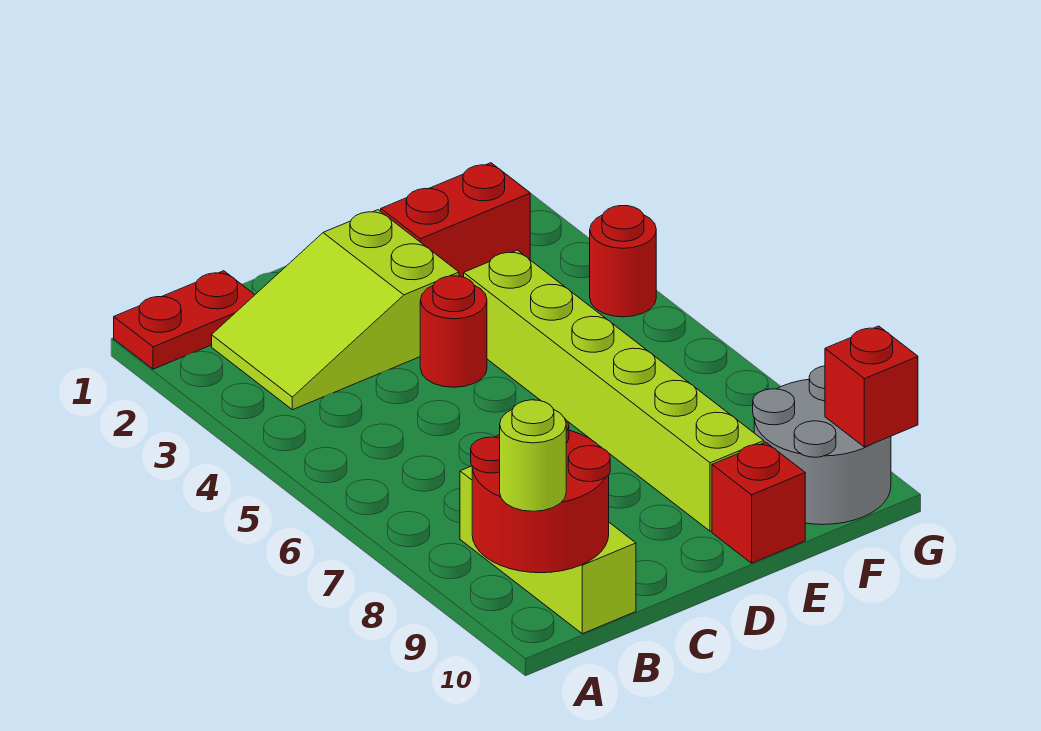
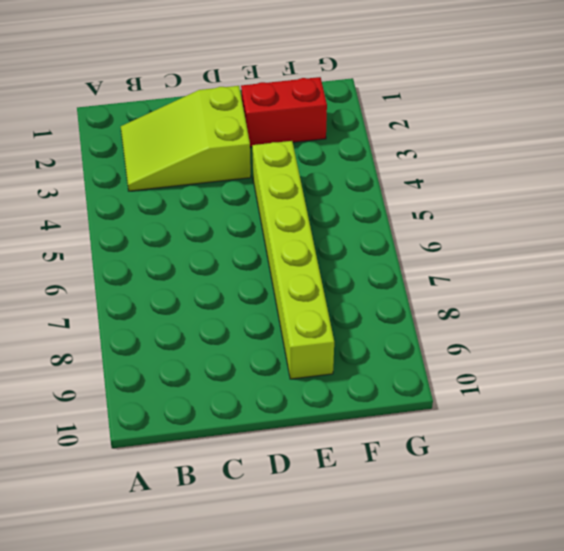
none -> red plate A1:B1 level 1
none -> lime brick B8:B10 level 1
none -> red round brick D4 level 1

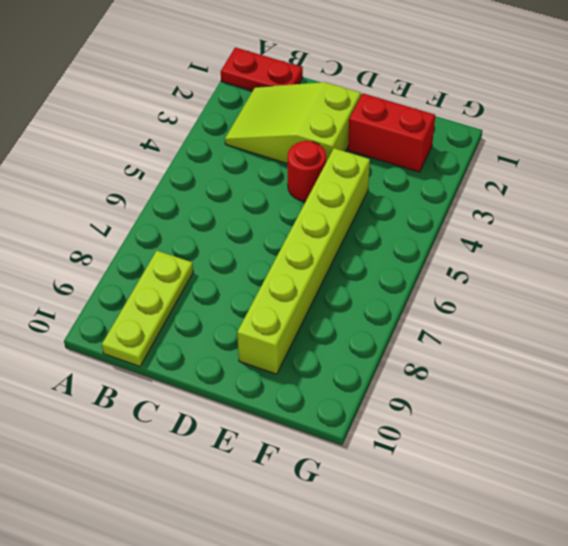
lime plate B8:B10 level 1 -> lime brick B8:B10 level 1
none -> red brick E10 level 1
none -> grey round brick F9:G10 level 1
none -> red round brick G4 level 1

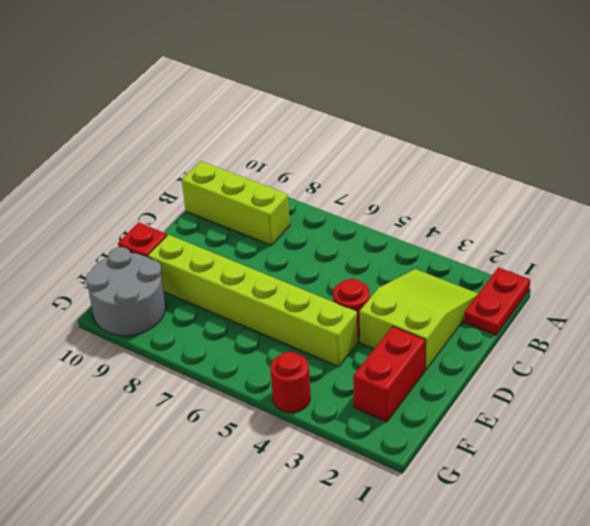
none -> red round brick A9:B10 level 2
none -> red brick G10 level 2
none -> lime round brick A10 level 3

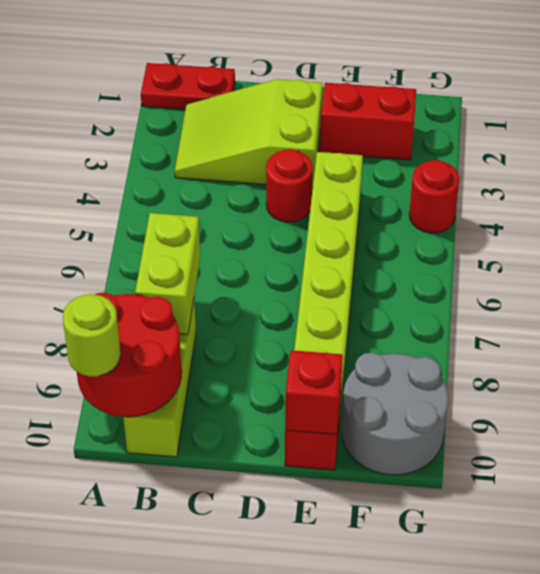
lime brick B7:B8 level 2 -> none
red brick E10 level 2 -> red brick G10 level 2

